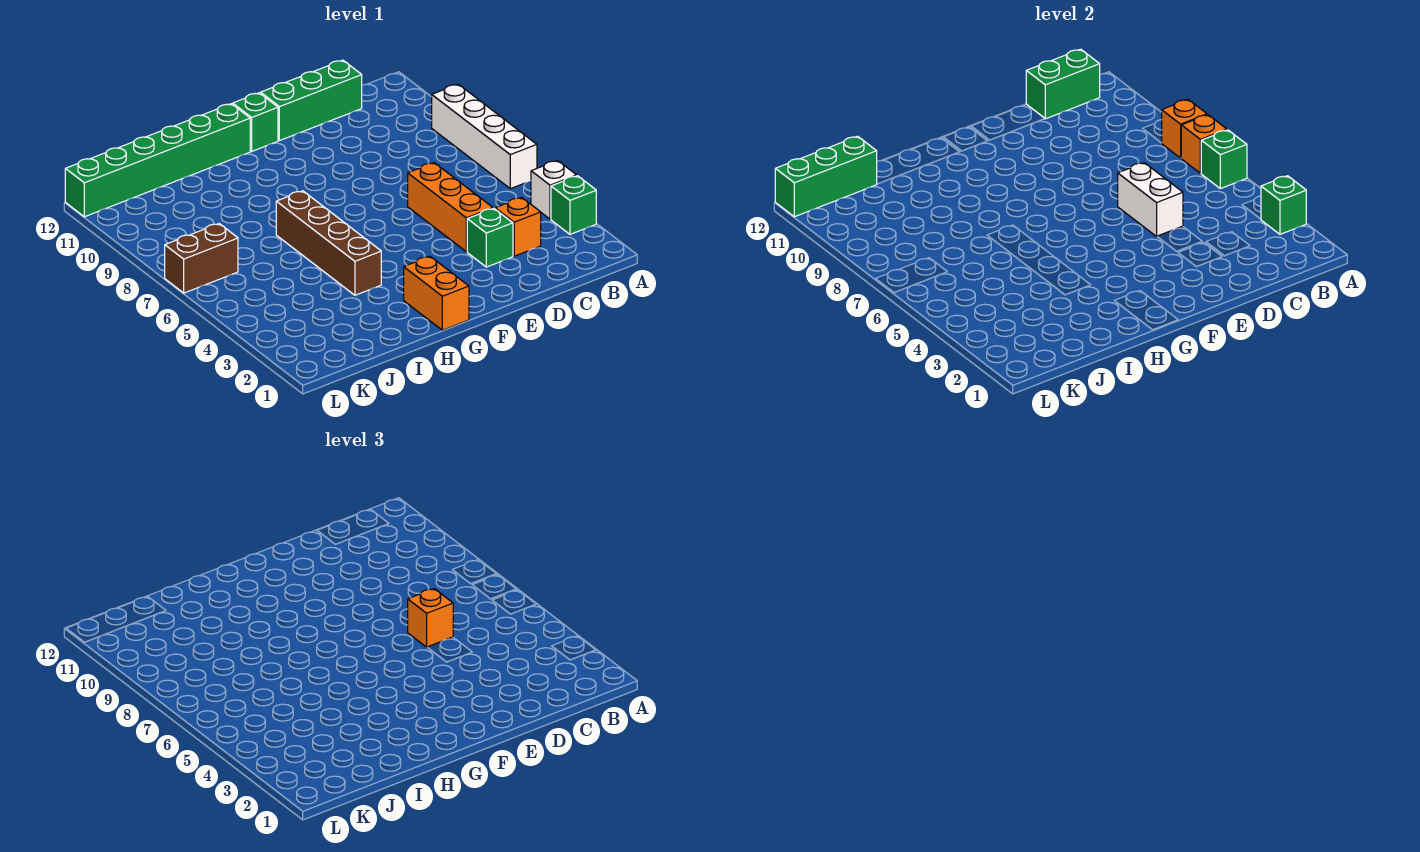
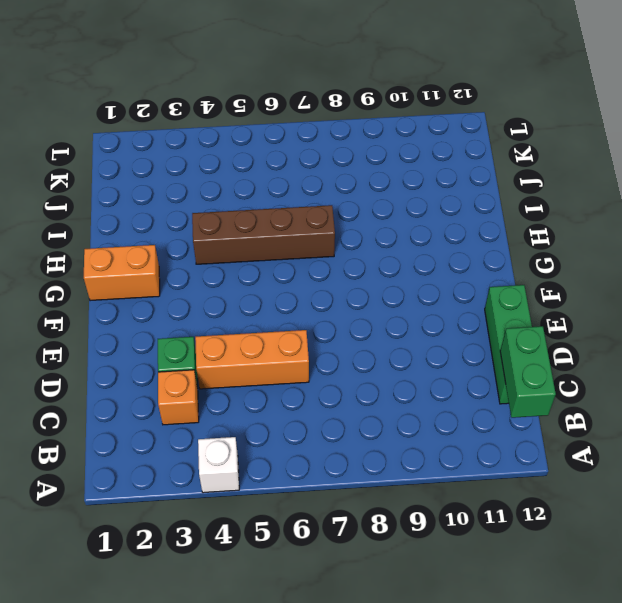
none -> green brick A3 level 1
none -> white brick A6:A9 level 1
none -> green brick F12 level 1

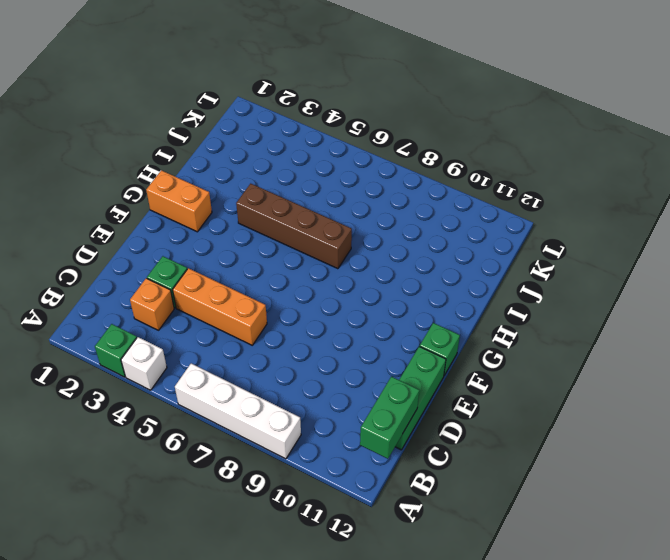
none -> green brick G12:L12 level 1
none -> brown brick K7:L7 level 1
none -> green brick A3 level 2

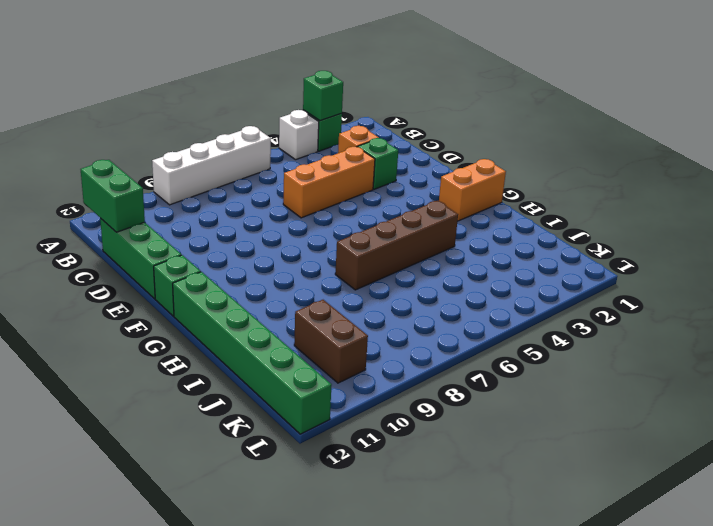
brown brick J10:K10 level 1 -> brown brick K7:L7 level 1
none -> green brick A6 level 2
none -> orange brick A7 level 2
none -> orange brick A8 level 2

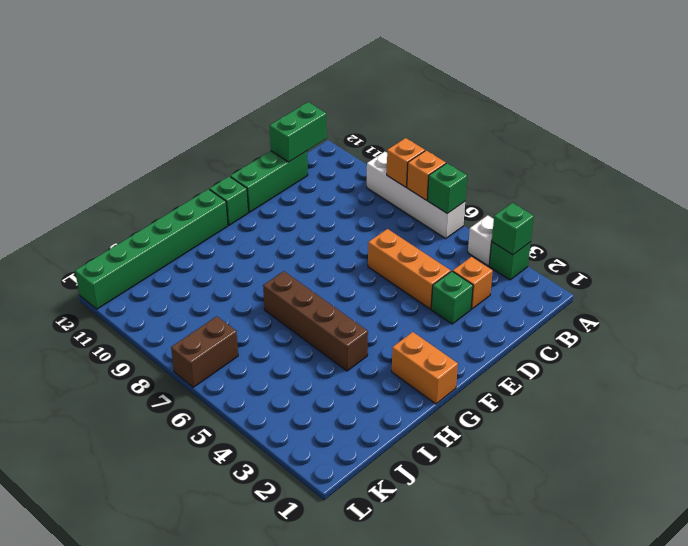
none -> white brick D5:D6 level 2
none -> green brick J12:L12 level 2
none -> orange brick D6 level 3

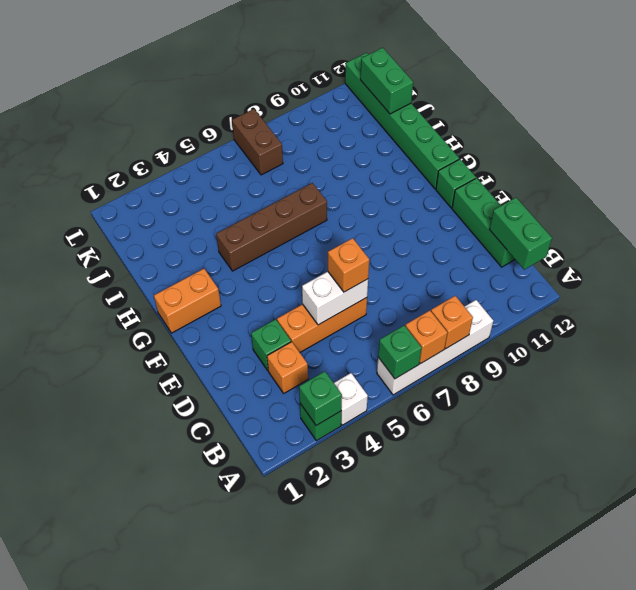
green brick J12:K12 level 2 -> green brick J12:L12 level 2

